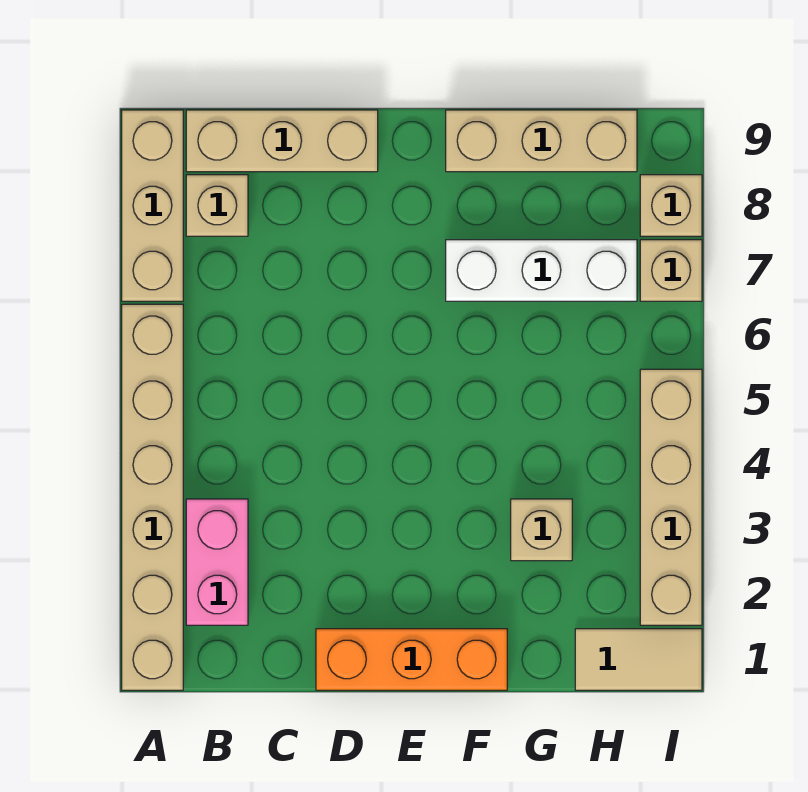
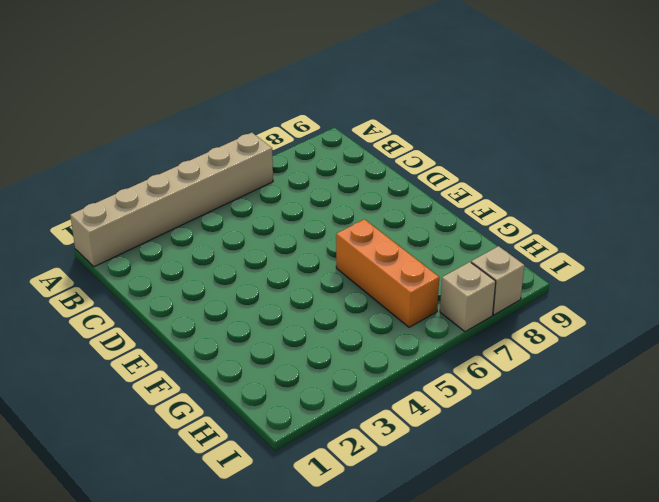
orange brick F6:H6 level 1 -> orange brick D1:F1 level 1
none -> tan brick A7:A9 level 1
none -> pink brick B2:B3 level 1
none -> tan brick B8 level 1

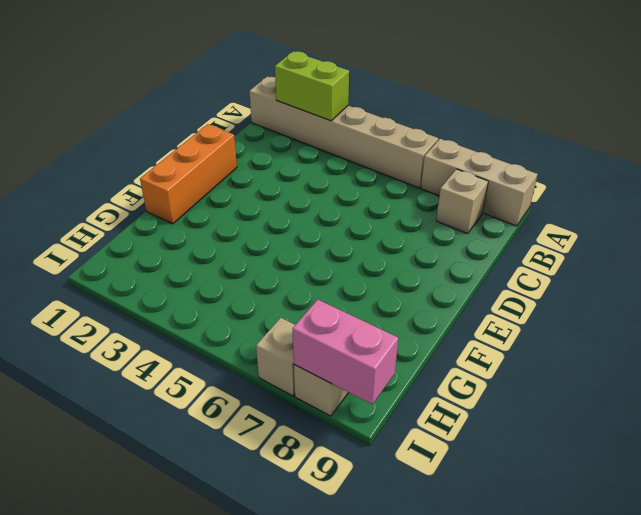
lime brick A2:A3 level 2 -> none
pink brick I8:I9 level 2 -> pink brick B2:B3 level 1
none -> tan brick B9:D9 level 1
none -> white brick F7:H7 level 1
none -> tan brick F9:H9 level 1

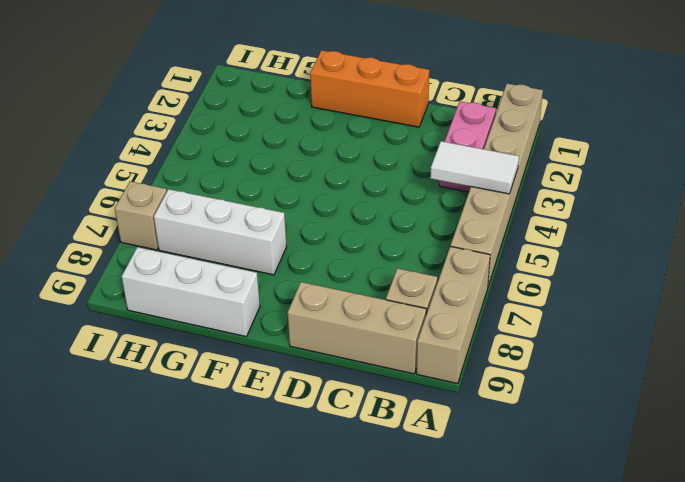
white tile A4:B4 level 2 -> none
white brick F9:H9 level 1 -> tan brick F9:H9 level 1
none -> tan brick G3 level 1
none -> tan tile H1:I1 level 1
none -> tan brick I2:I5 level 1

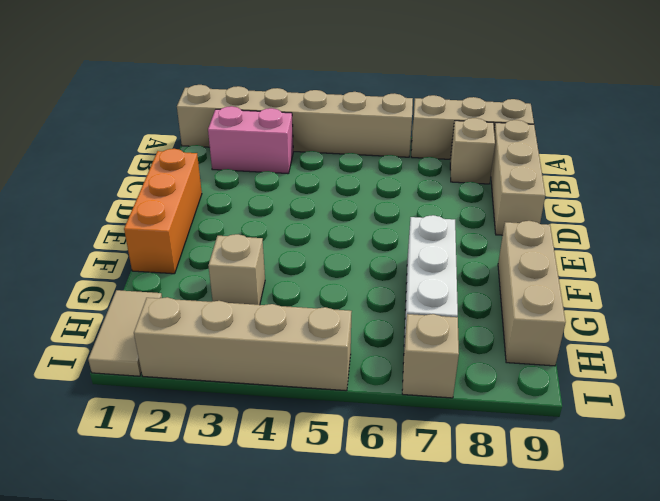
none -> tan brick I8 level 1

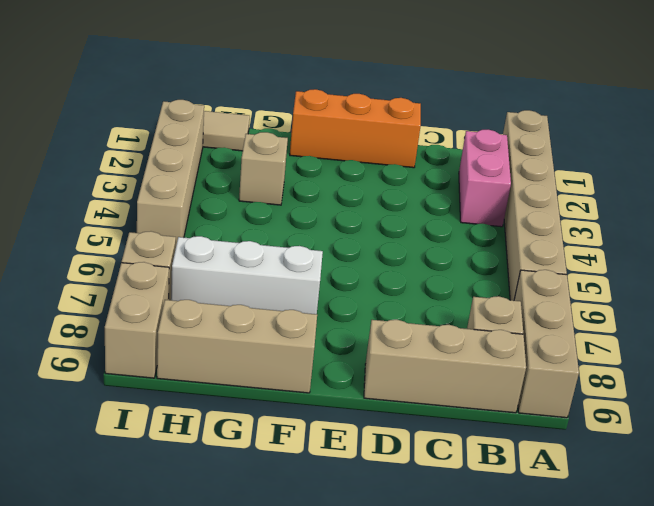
tan brick I8:I9 level 1 -> tan brick I8 level 1

